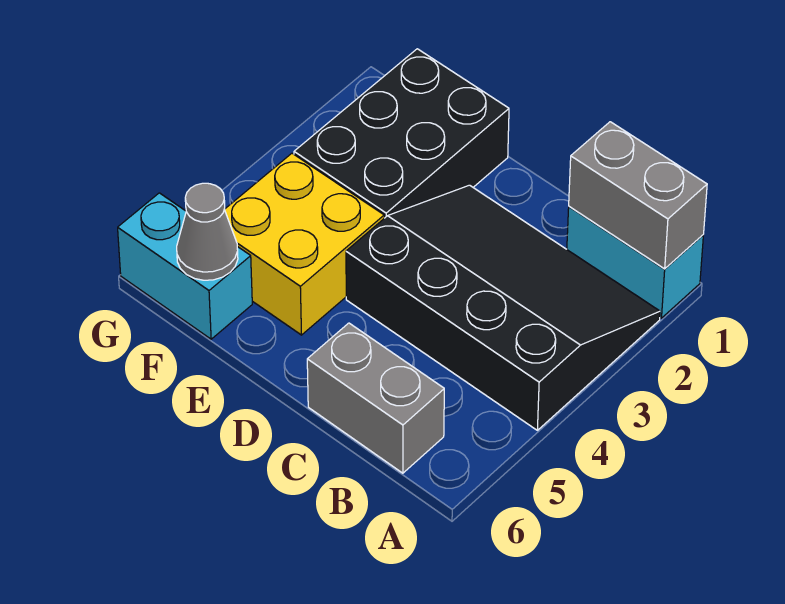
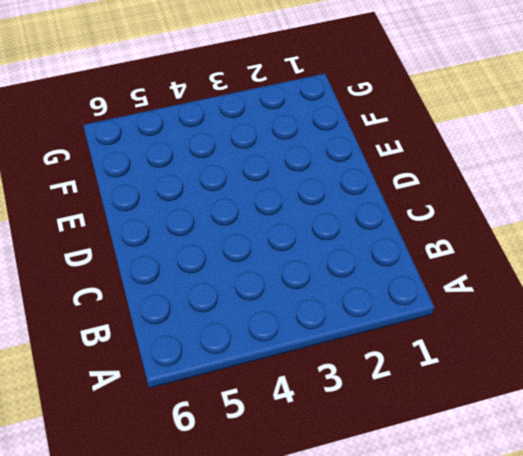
none -> cyan brick A1:B1 level 1
none -> black slope A2:D4 level 1 top 4

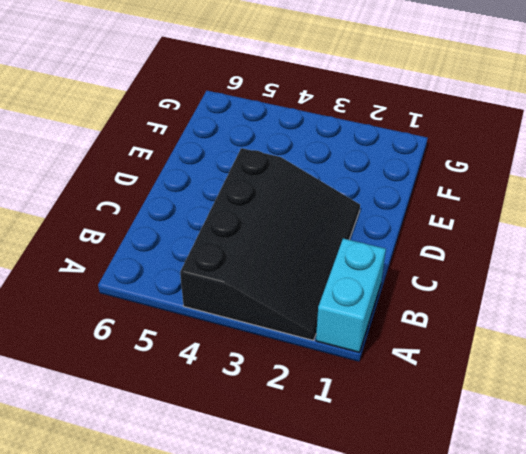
none -> grey brick B6:C6 level 1
none -> black brick E1:F3 level 1

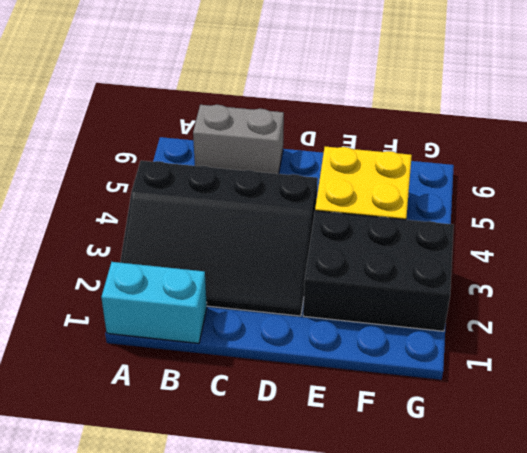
black brick E2:G3 level 1 -> black brick E1:F3 level 1
none -> cyan brick F6:G6 level 1
none -> grey brick A1:B1 level 2

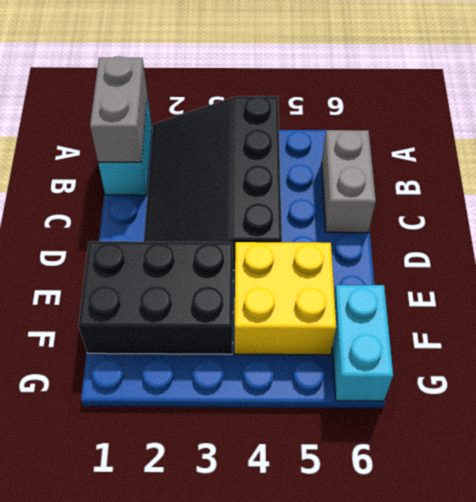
none -> grey cone F6 level 2

